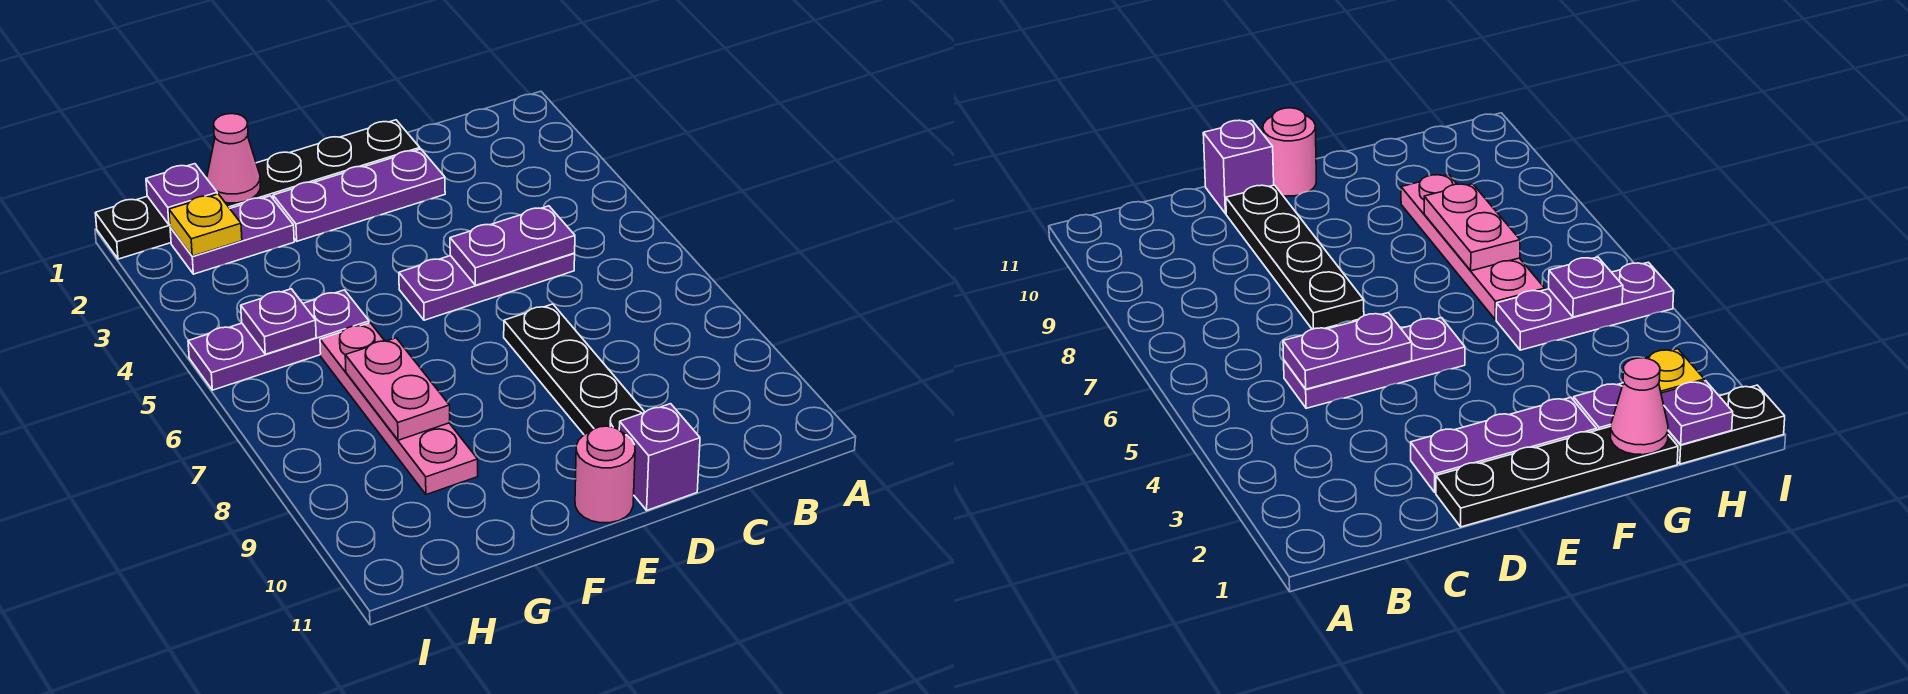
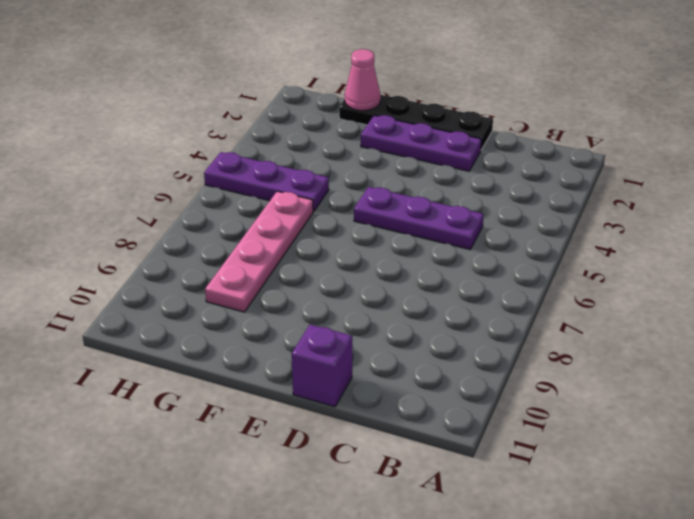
none -> black plate D7:D10 level 1
none -> pink round brick E11 level 1
none -> purple plate G2:H2 level 1

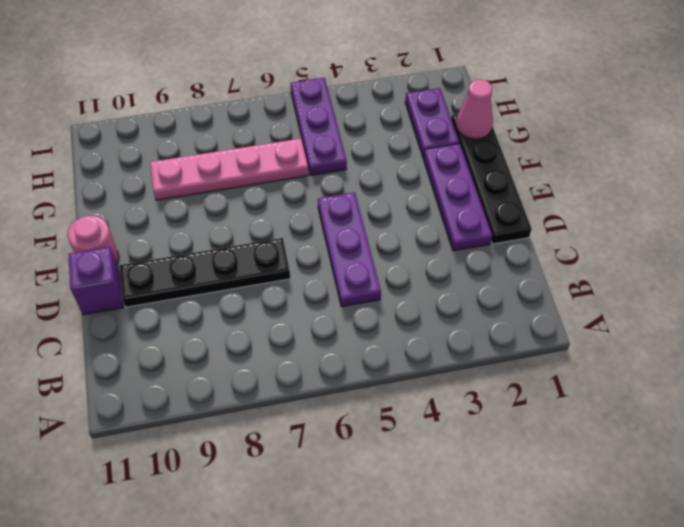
none -> black plate H1:I1 level 1
none -> purple plate C5:D5 level 2
none -> pink plate G7:G8 level 2

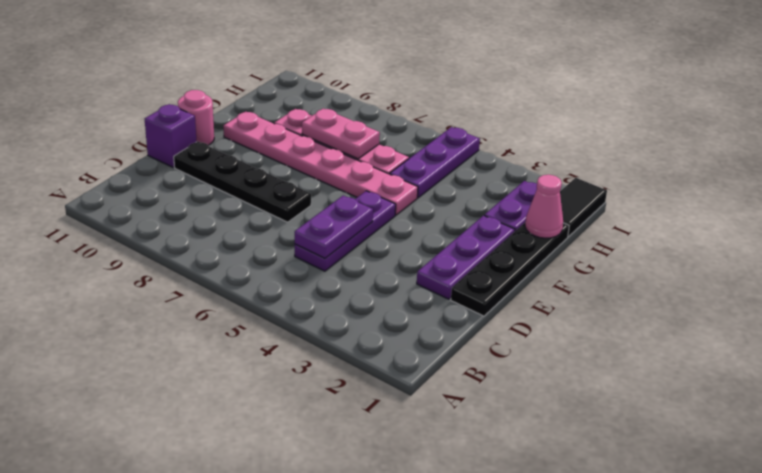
pink plate F5:F10 level 1 -> none
black tile H1:I1 level 1 -> black plate H1:I1 level 1
none -> purple plate H1 level 2
none -> yellow plate H2 level 2
none -> purple plate H5 level 2

